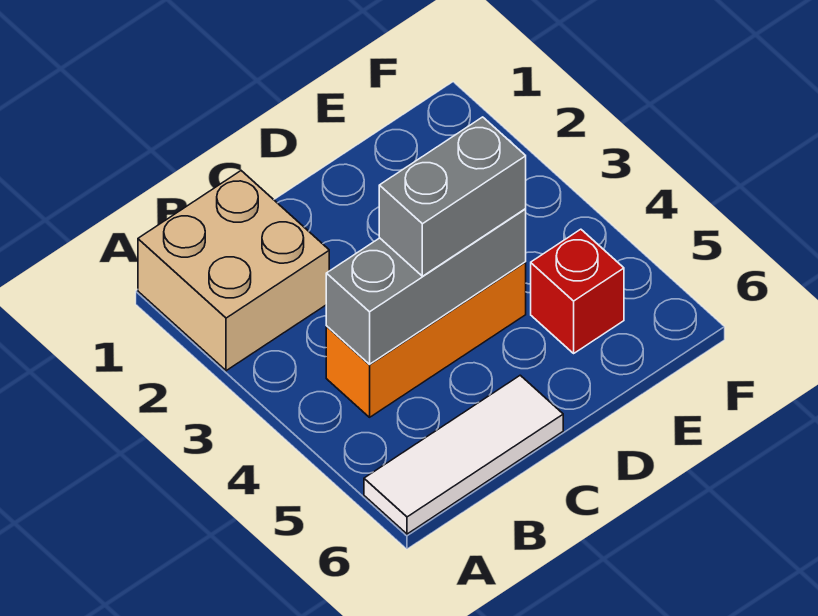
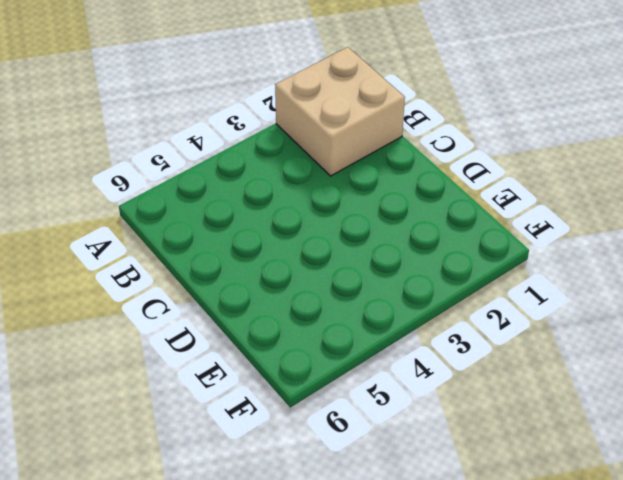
none -> white tile A6:C6 level 1
none -> orange brick B4:D4 level 1

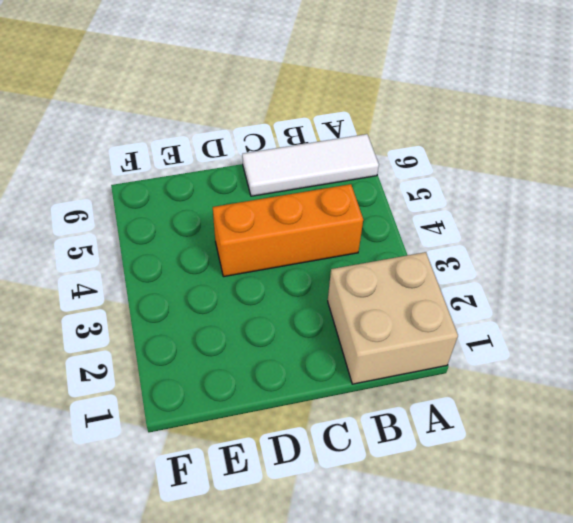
none -> red brick E5 level 1
none -> grey brick B4:D4 level 2

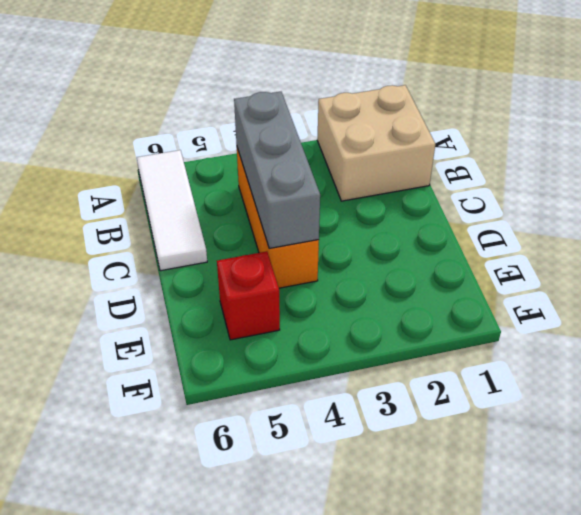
none -> grey brick C4:D4 level 3

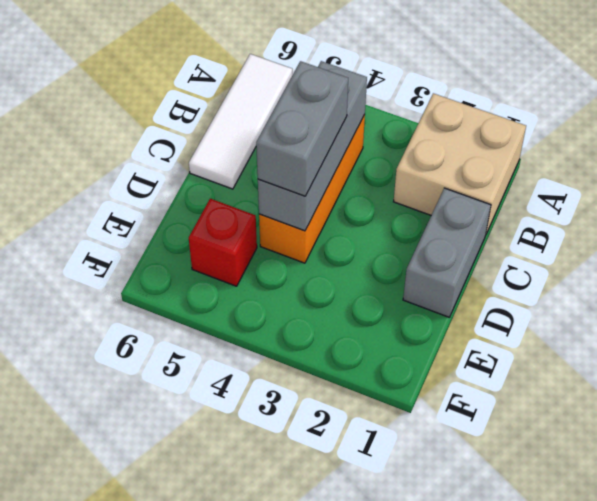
grey brick C1:D1 level 1 -> none

